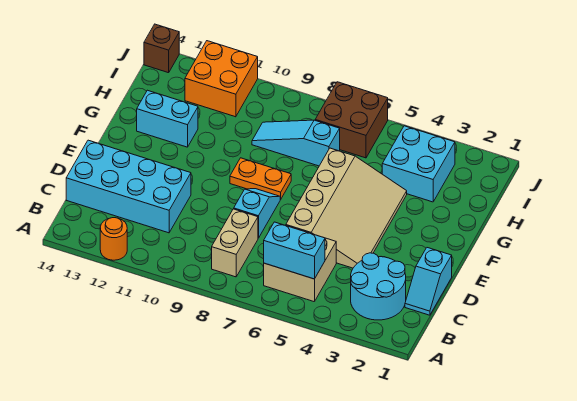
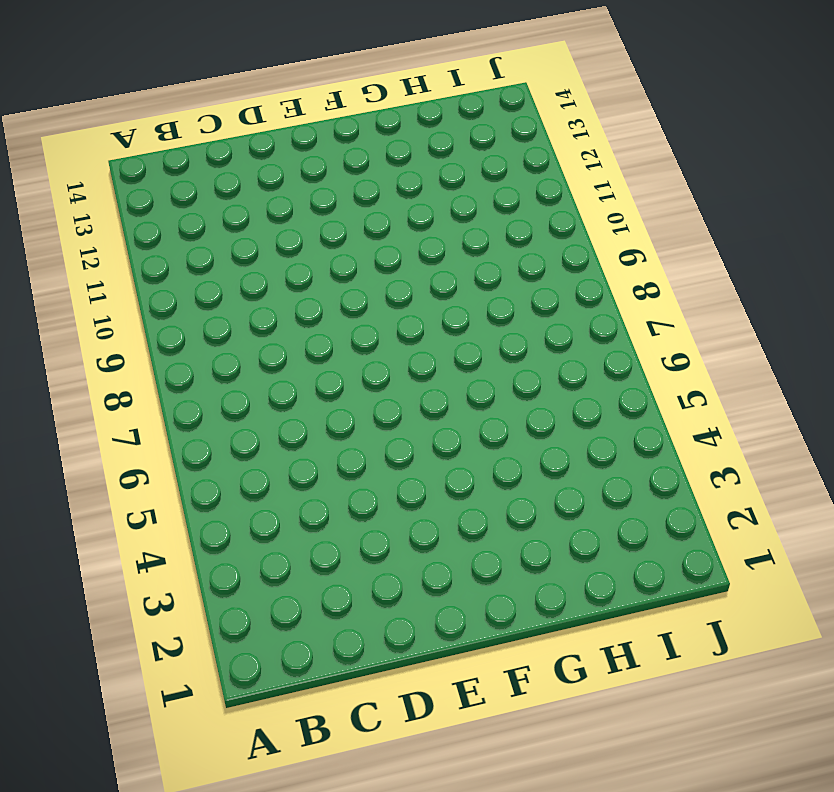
none -> orange round brick A12 level 1
none -> cyan round brick B2:C3 level 1
none -> tan brick B5:C6 level 1

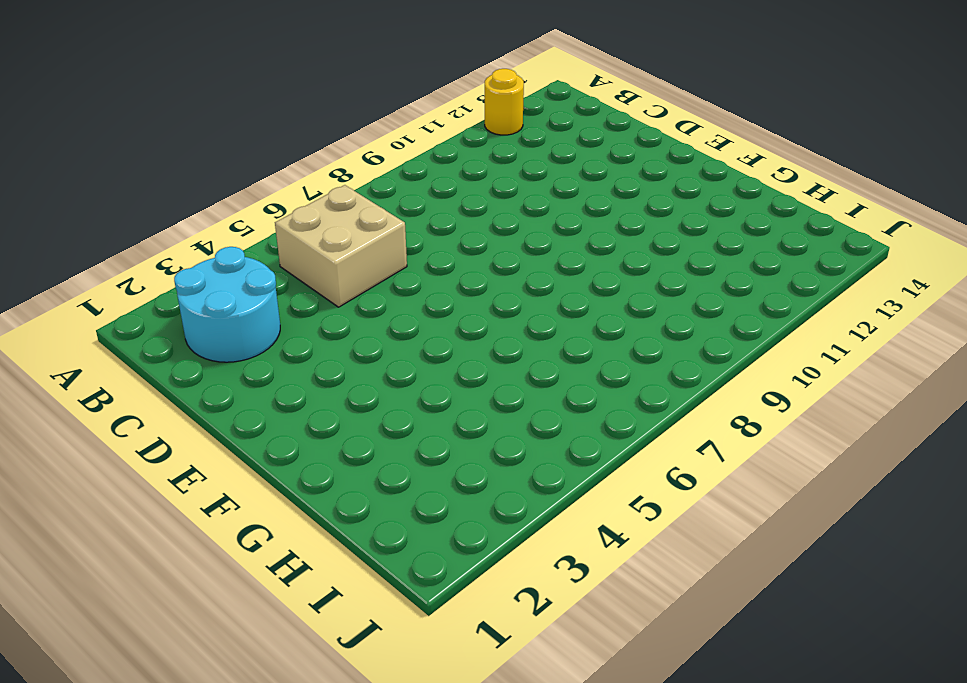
yellow round brick A12 level 1 -> orange round brick A12 level 1
none -> tan brick B8:C8 level 1
none -> cyan slope C1:D1 level 1 top D
none -> cyan brick C11:D14 level 1

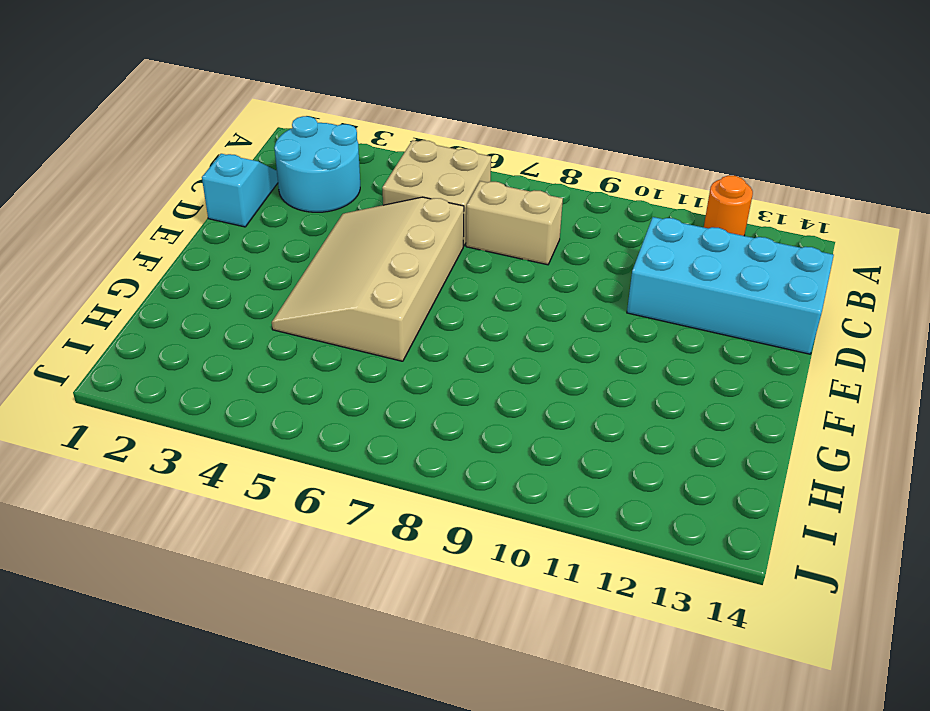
tan brick C7:C8 level 1 -> tan brick B8:C8 level 1
none -> cyan slope D8:E8 level 1 top D
none -> orange plate F8:F9 level 1
none -> cyan brick G12:G13 level 1

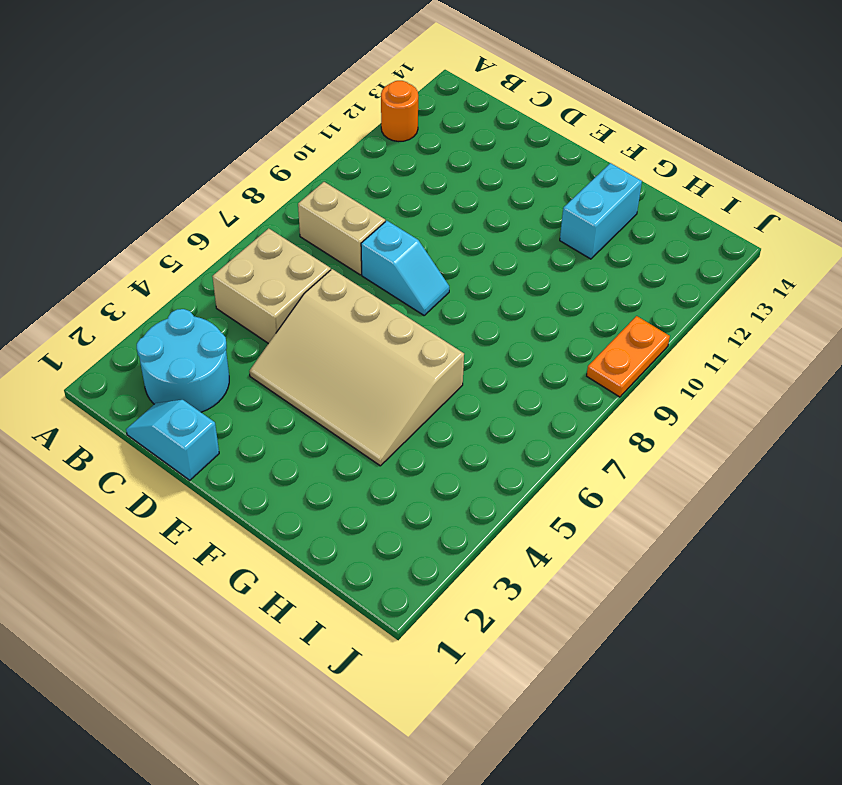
orange plate J9:J10 level 1 -> orange plate F8:F9 level 1
none -> cyan brick C11:D14 level 1
none -> cyan brick H3:I4 level 1
none -> cyan slope H7:H9 level 1 top 7

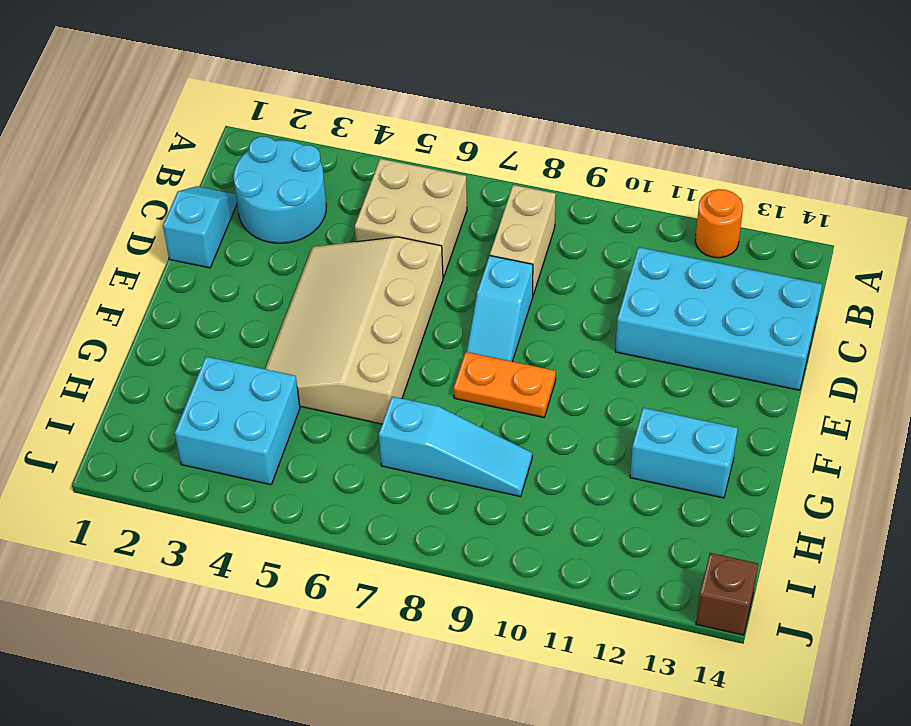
none -> brown brick I6:J7 level 1
none -> orange brick I11:J12 level 1
none -> cyan brick B5:B6 level 2

